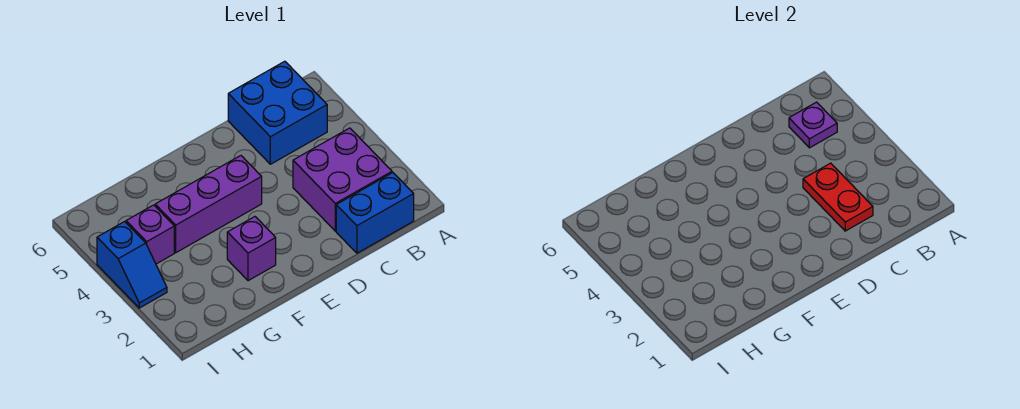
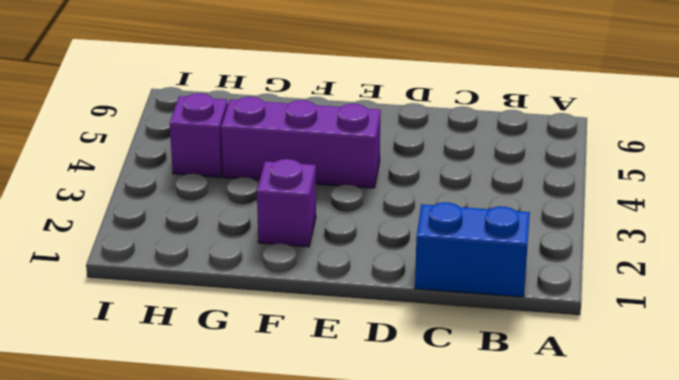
none -> purple brick B2:C3 level 1
none -> blue brick B5:C6 level 1

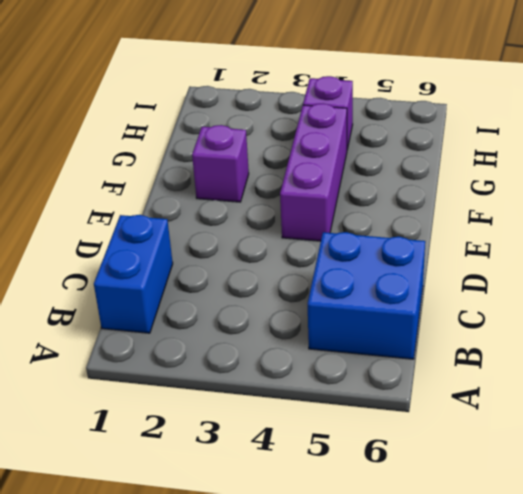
none -> purple brick B2:C3 level 1
none -> blue slope I3:I4 level 1 top 4

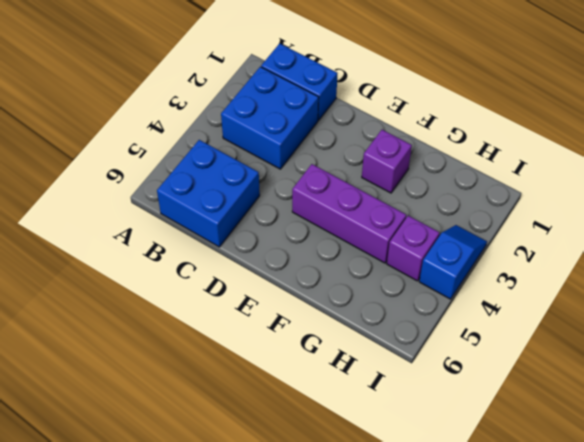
blue brick B2:C3 level 1 -> purple brick B2:C3 level 1
none -> purple plate B5 level 2
none -> red plate C2:C3 level 2

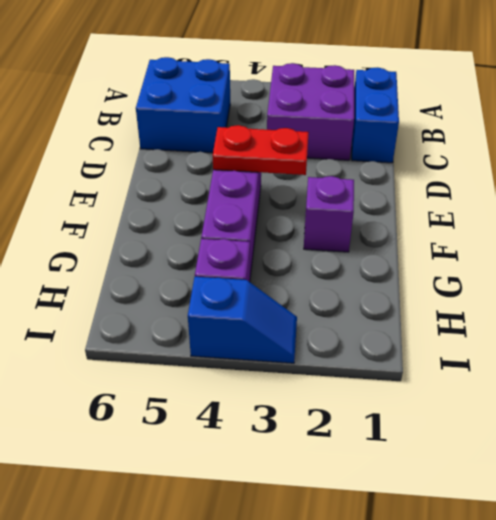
red plate E3:E4 level 2 -> red plate C2:C3 level 2
none -> purple plate B5 level 2

